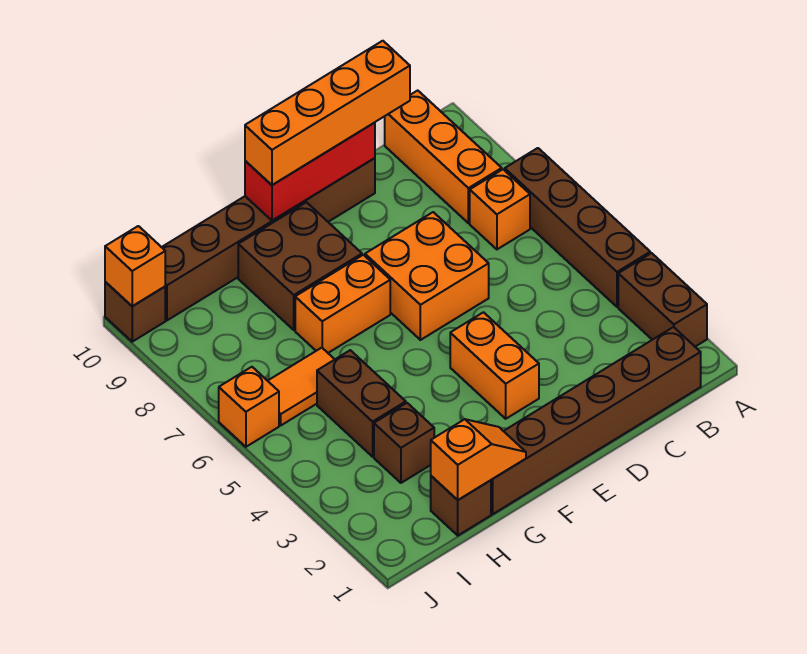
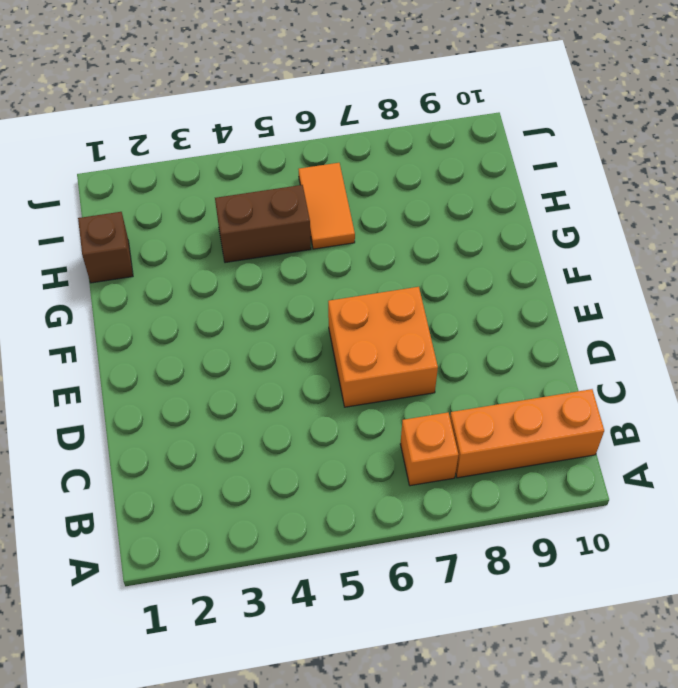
none -> brown brick A2:A3 level 1
none -> brown brick A4:A7 level 1
none -> brown brick B1:G1 level 1

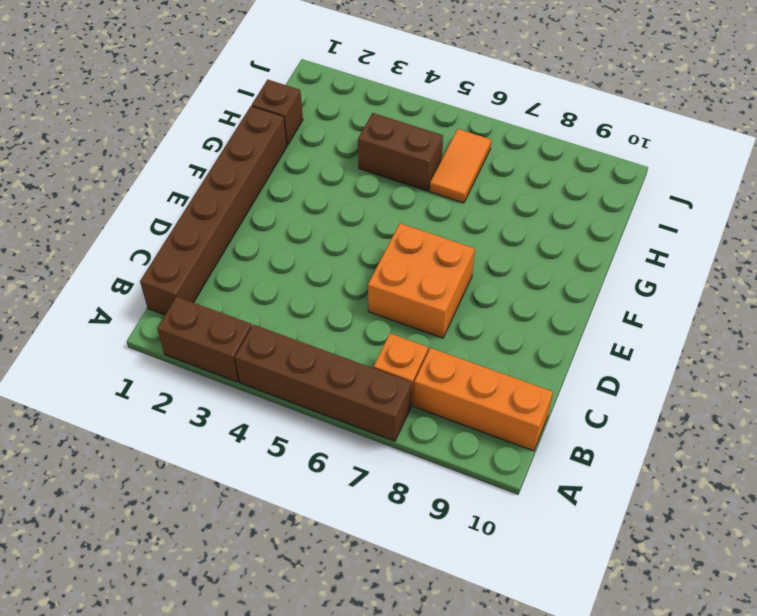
none -> brown brick D10:I10 level 1
none -> orange brick E3:E4 level 1
none -> orange brick F7:G7 level 1

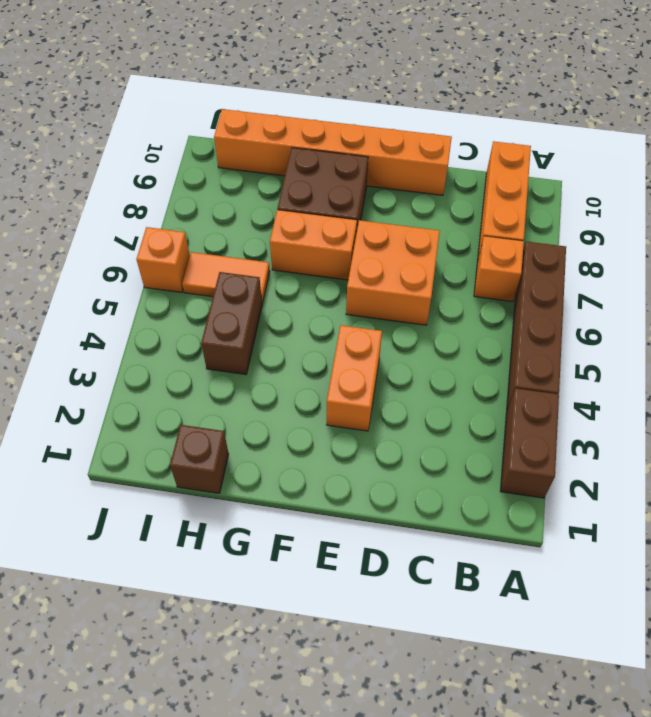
orange brick D10:I10 level 1 -> brown brick D10:I10 level 1
none -> brown brick B1:G1 level 1
none -> brown brick H3 level 1
none -> brown brick J10 level 1

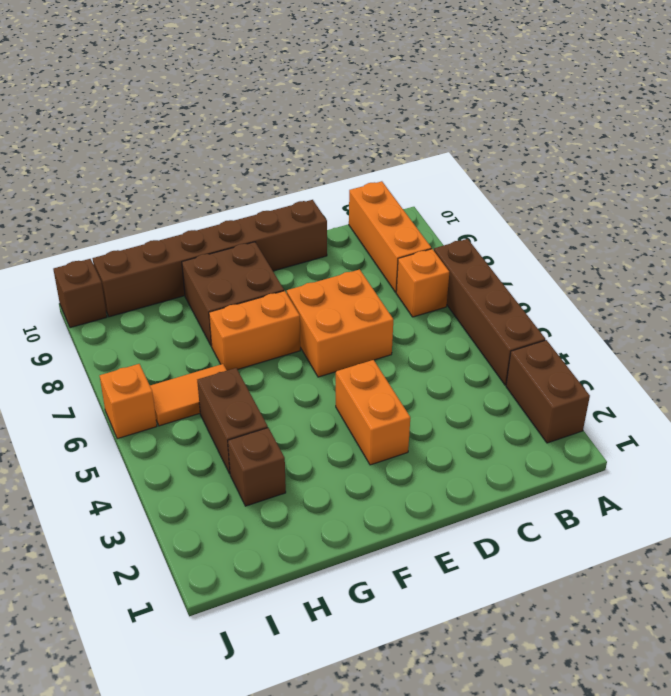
none -> brown brick B1:G1 level 1
none -> brown brick H1 level 1
none -> red brick D10:F10 level 2

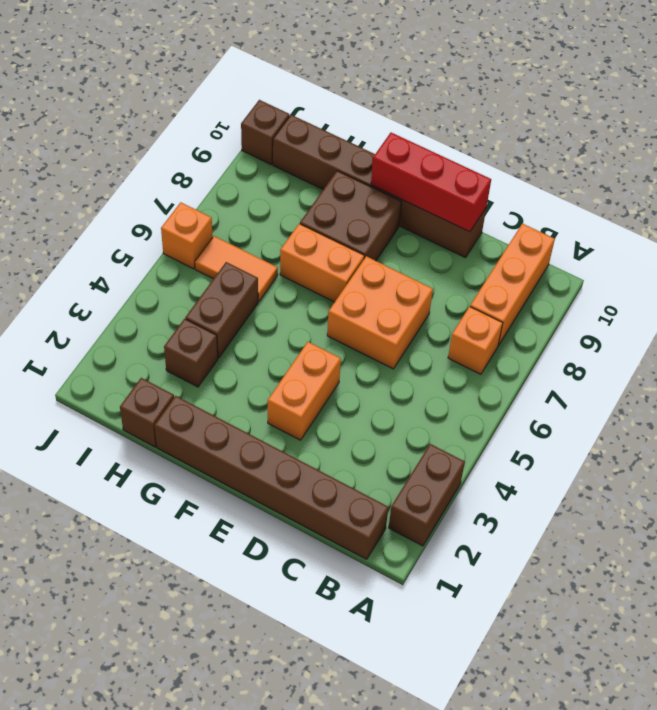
none -> brown brick A4:A7 level 1
none -> orange slope G1:H1 level 2 top H
none -> orange brick J10 level 2

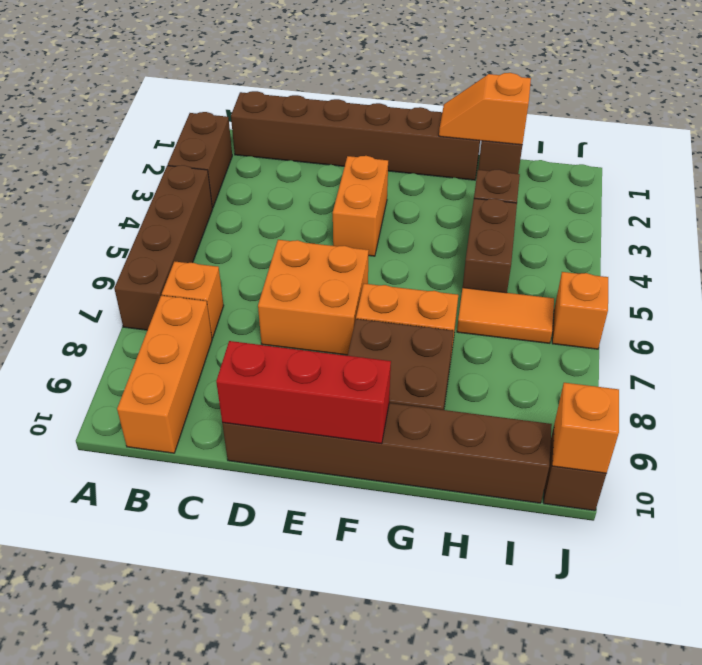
none -> orange brick C10:F10 level 3

